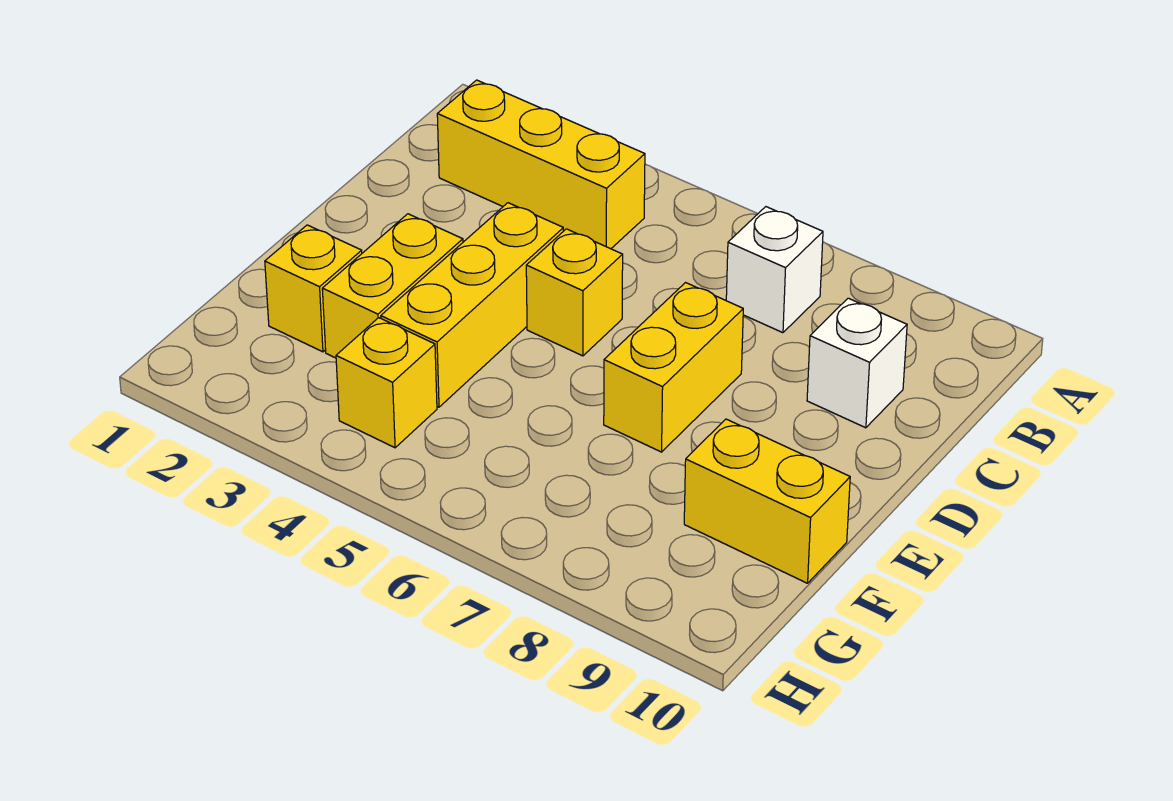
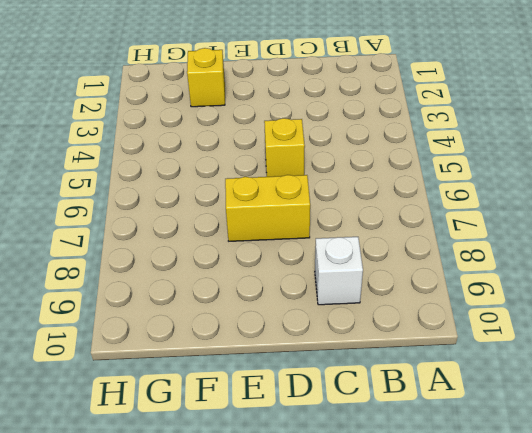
none -> yellow brick B2:B4 level 1
none -> white brick B7 level 1

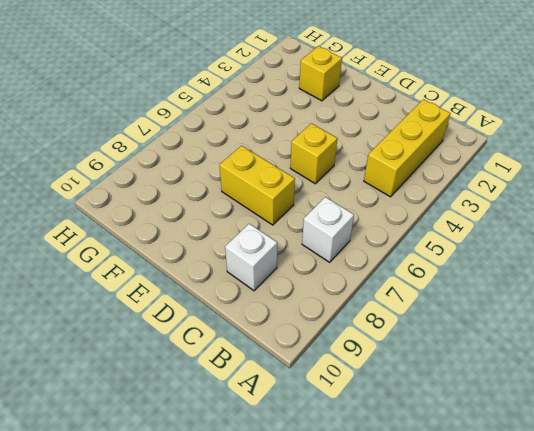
none -> yellow brick D4:F4 level 1
none -> yellow brick E3:F3 level 1

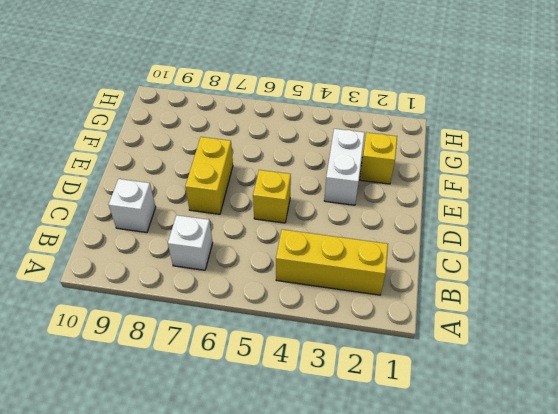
white brick E3:F3 level 1 -> yellow brick E3:F3 level 1
none -> yellow brick D4:F4 level 1
none -> yellow brick F9:F10 level 1

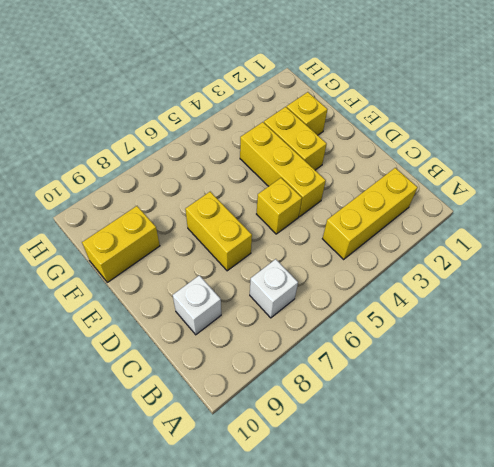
none -> yellow brick G4 level 1

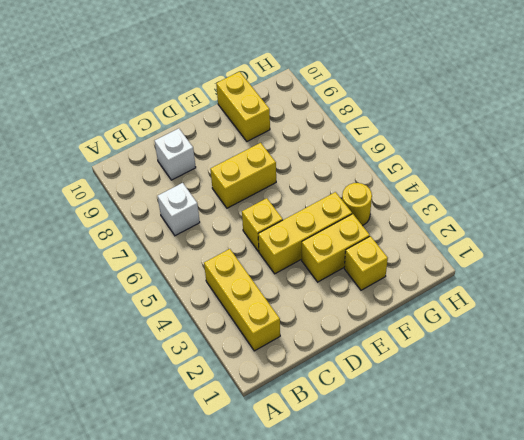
yellow round brick G4 level 1 -> yellow brick G4 level 1

